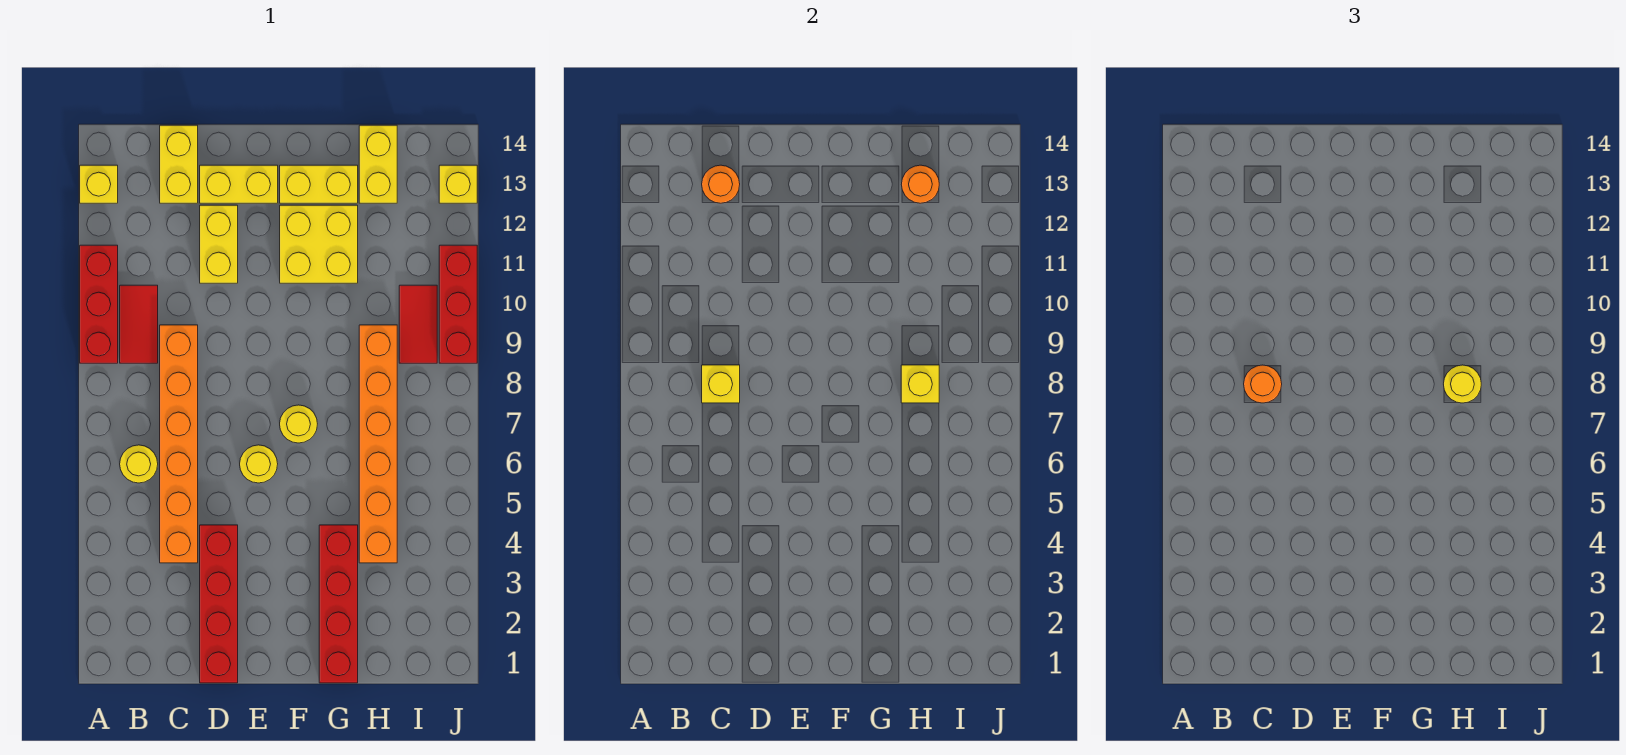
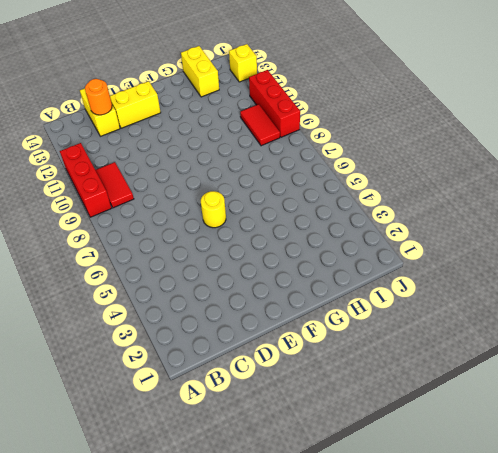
none -> yellow brick A13 level 1
none -> yellow round brick B6 level 1
none -> orange brick C4:C9 level 1

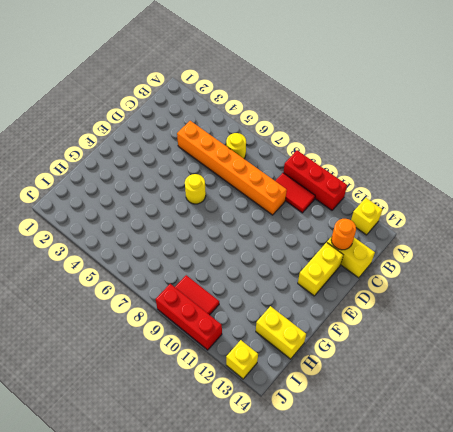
none -> red brick D1:D4 level 1
none -> yellow brick D11:D12 level 1
none -> yellow round brick F7 level 1

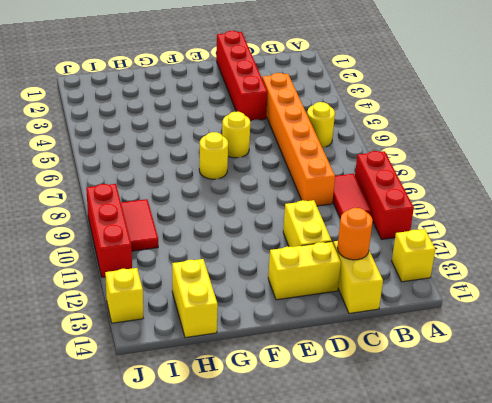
none -> yellow brick F11:G12 level 1
none -> yellow brick F13:G13 level 1
none -> red brick G1:G4 level 1

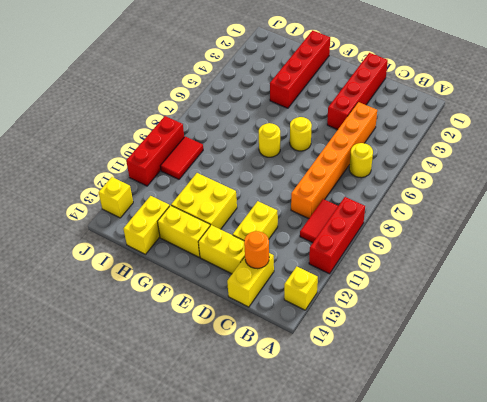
none -> orange brick H4:H9 level 1
none -> yellow brick C8 level 2
none -> yellow brick H8 level 2

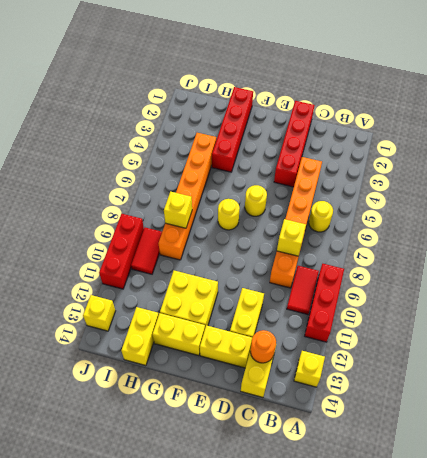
none -> orange round brick H13 level 2
none -> orange round brick C8 level 3
none -> yellow round brick H8 level 3

